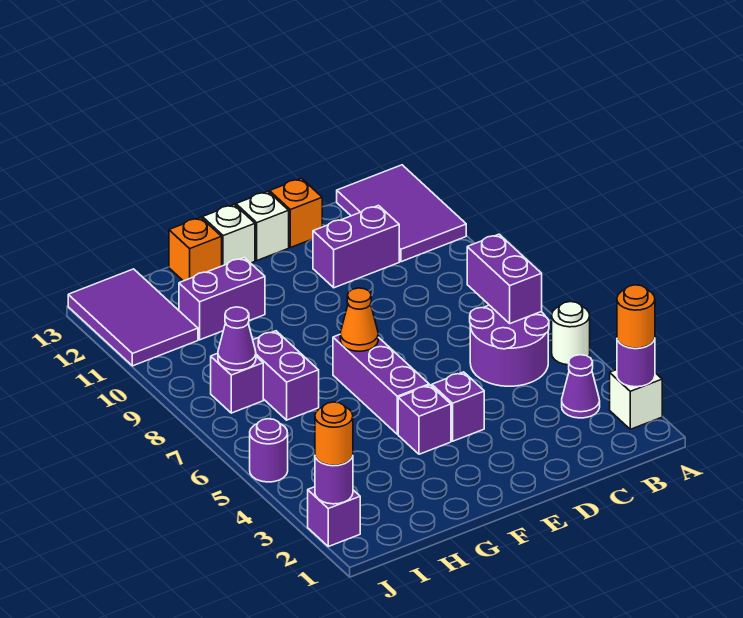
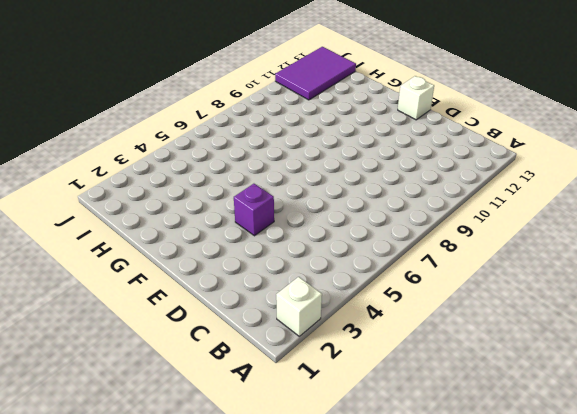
none -> white round brick A5 level 1
none -> purple tile A11:B13 level 1
none -> purple cone B3 level 1

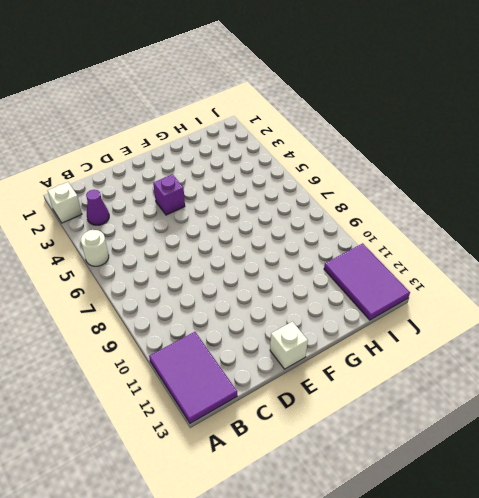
none -> purple round brick B5:C6 level 1
none -> purple brick C11:D11 level 1
none -> orange brick D13 level 1

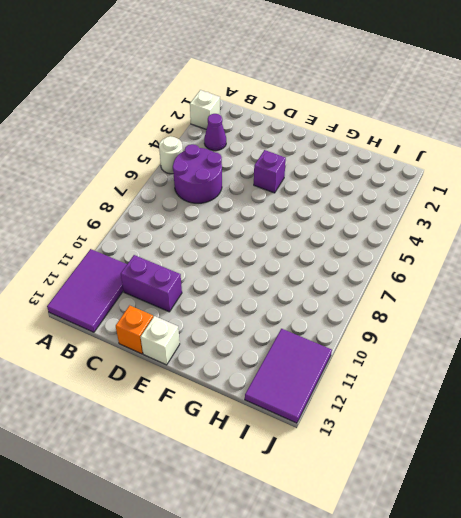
none -> purple brick F4 level 1
none -> purple brick F5:F7 level 1
none -> white brick F13 level 1

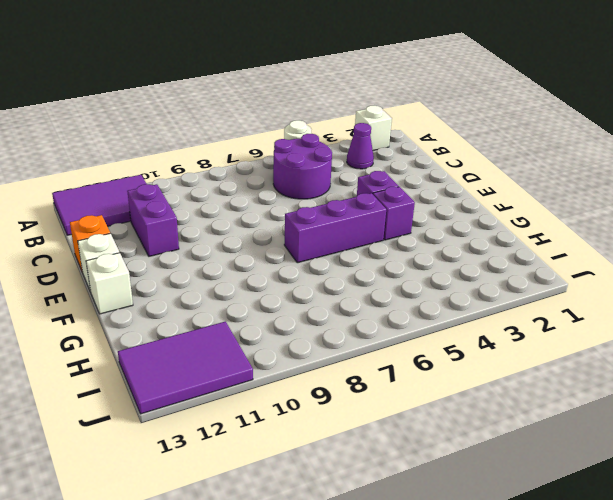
none -> purple brick G11:H11 level 1
none -> orange brick G13 level 1
none -> purple brick H7:H8 level 1

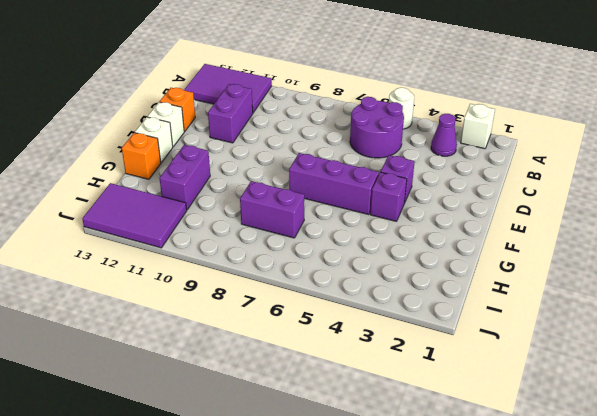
none -> purple brick I8 level 1
none -> purple brick J2 level 1
none -> purple round brick J5 level 1

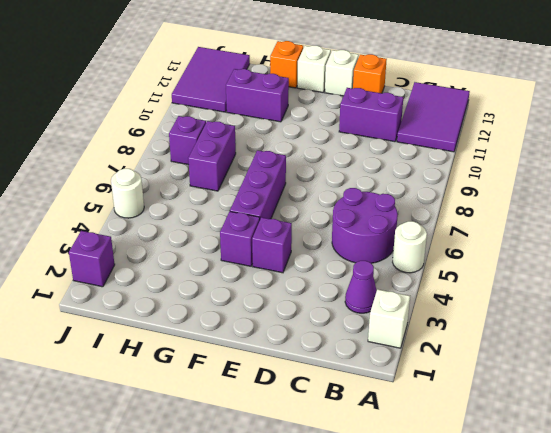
white round brick J5 level 1 -> purple round brick J5 level 1
none -> purple round brick A2 level 2
none -> purple brick B6:B7 level 2
none -> orange cone F7 level 2

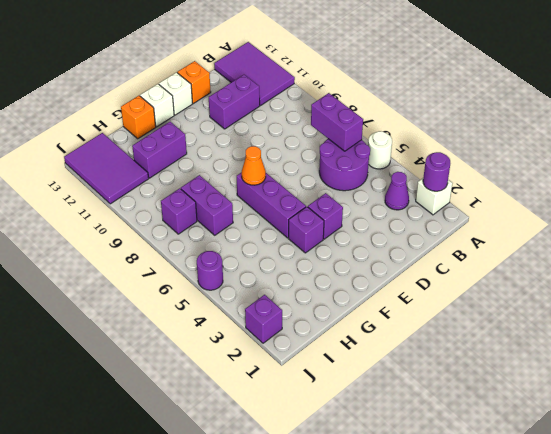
none -> purple cone I8 level 2
none -> purple round brick J2 level 2
none -> orange round brick A2 level 3

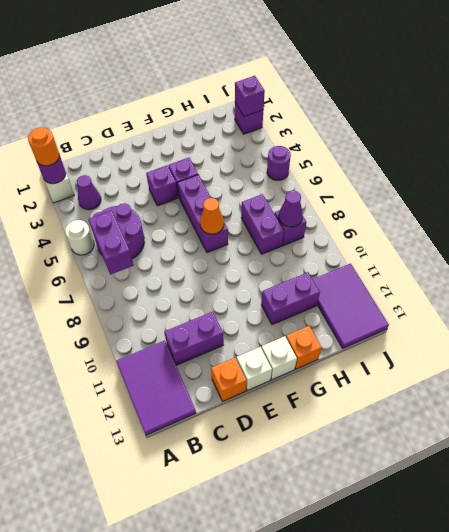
purple brick J2 level 2 -> purple round brick J2 level 2
none -> orange round brick J2 level 3

